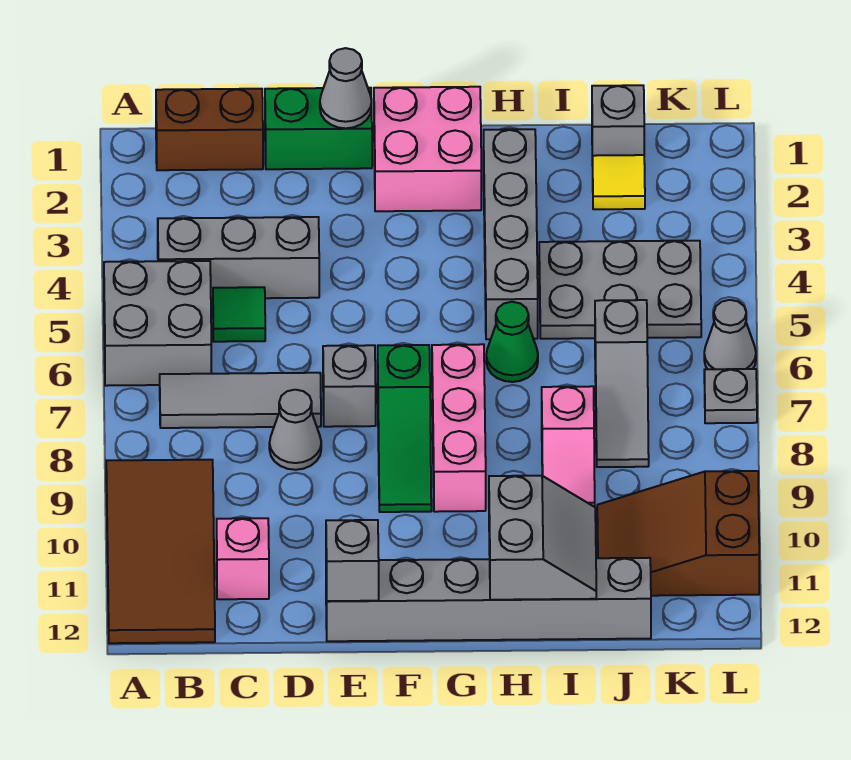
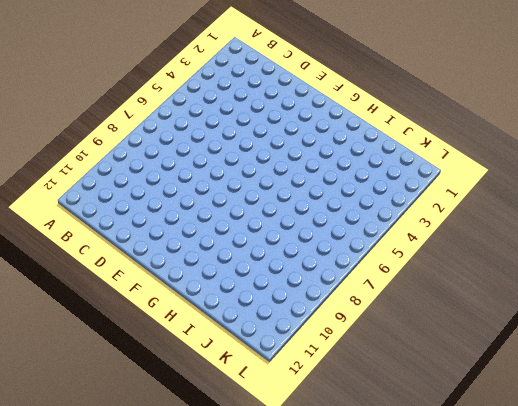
none -> grey brick A5:B6 level 1
none -> brown tile A9:B12 level 1
none -> brown brick B1:C1 level 1

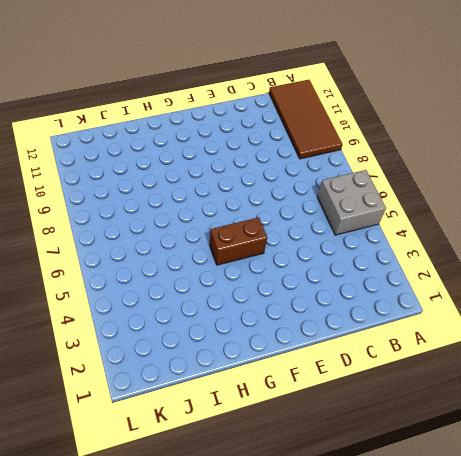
brown brick F5:G5 level 1 -> brown brick B1:C1 level 1
none -> grey brick B4:D4 level 1
none -> grey tile B7:D7 level 1
none -> green tile C5 level 1

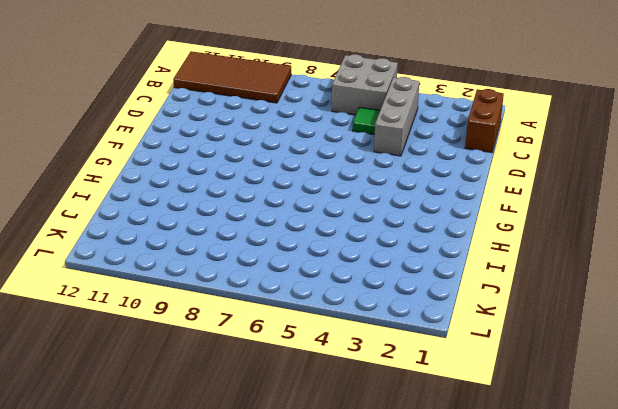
none -> grey tile B7:D7 level 1
none -> pink brick C11 level 1
none -> green brick D1:E1 level 1

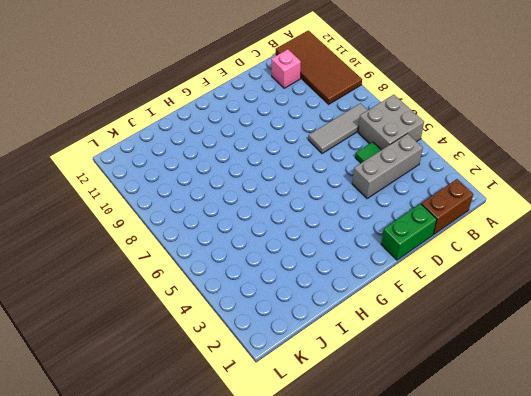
none -> grey cone D8 level 1
none -> grey brick E7 level 1
none -> grey brick E12:J12 level 1

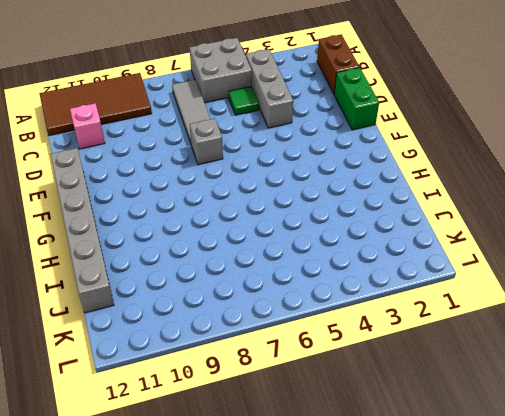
none -> grey cone D8 level 1
none -> pink brick F1:G2 level 1
none -> green slope F7:F9 level 1 top 7

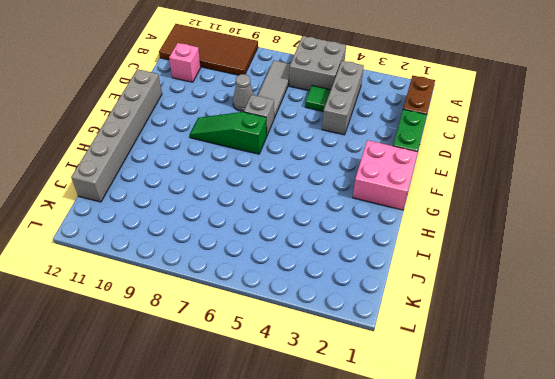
none -> pink brick G7:G9 level 1
none -> grey brick H2:H5 level 1
none -> green cone H6 level 1

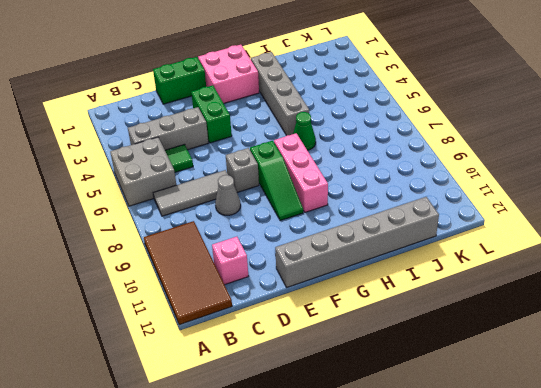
green brick E3:E4 level 1 -> none
none -> brown brick B1:C1 level 1
none -> grey plate I4:K5 level 1
none -> pink slope I8:I9 level 1 top 8

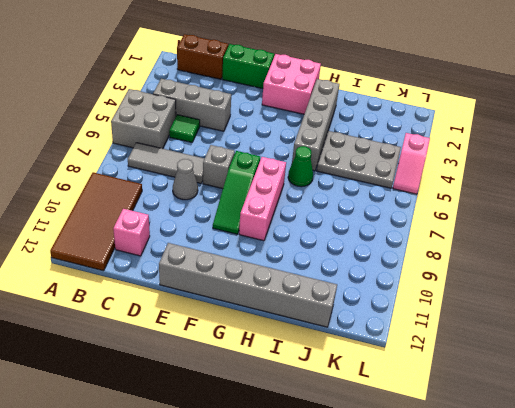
pink slope L4:L5 level 1 top 4 -> pink slope I8:I9 level 1 top 8
none -> grey brick J1 level 1
none -> yellow tile J2 level 1
none -> grey slope J6:J8 level 1 top 6

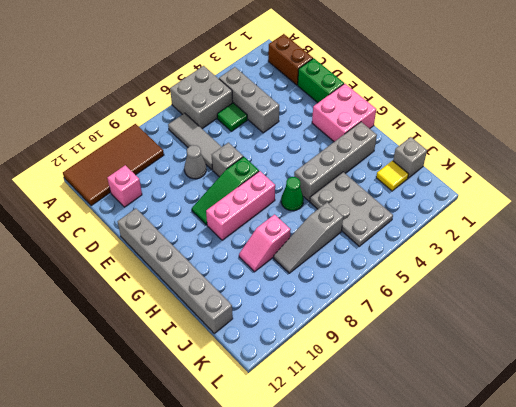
none -> brown slope J10:L11 level 1 top L
none -> grey cone L6 level 1
none -> grey plate L7 level 1

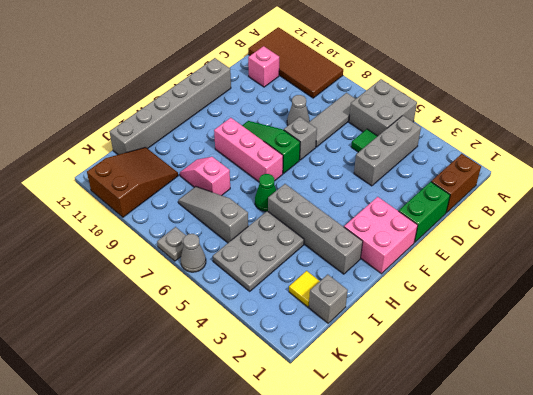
none -> grey cone E1 level 2
none -> grey brick E12 level 2
none -> grey slope H11:I12 level 2 top H

